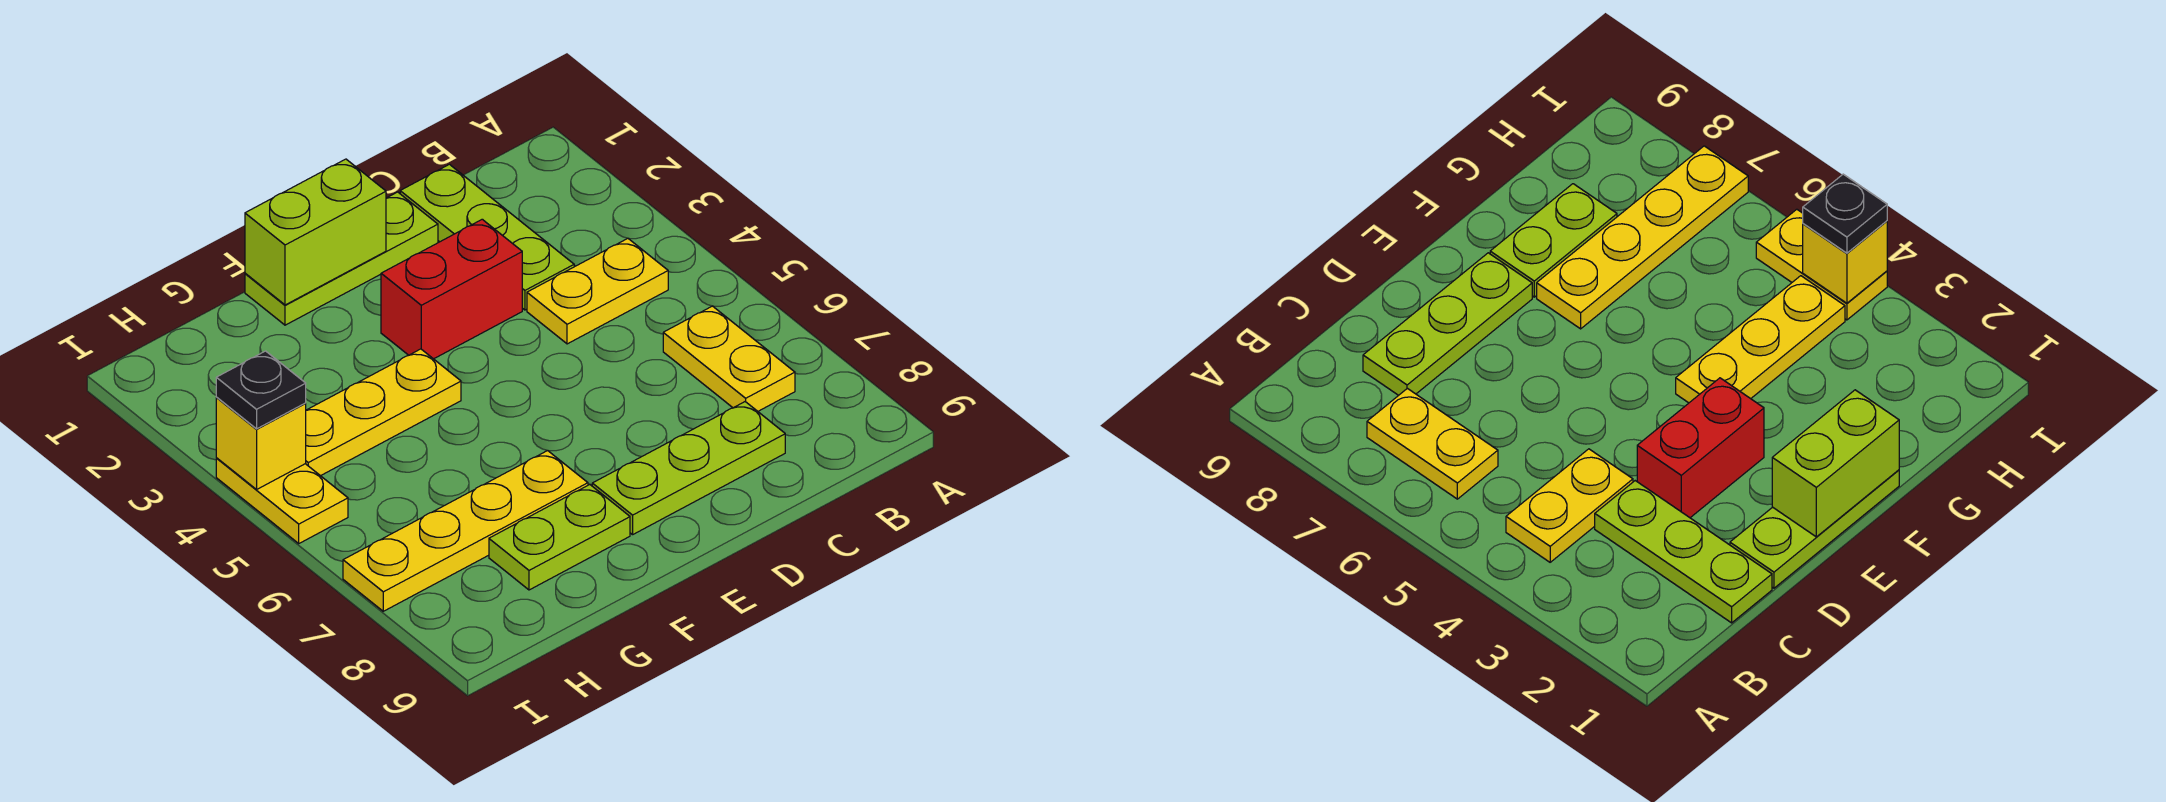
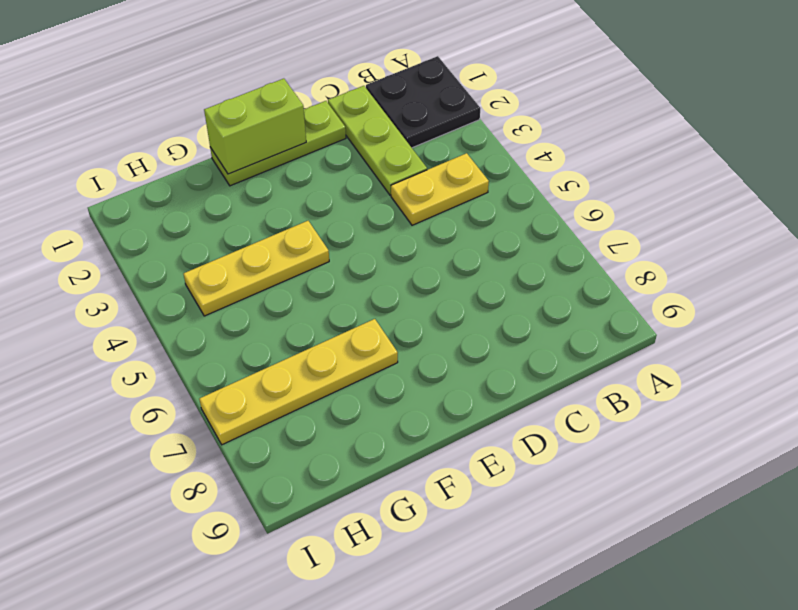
black plate A1:B2 level 1 -> none
none -> yellow plate B6:B7 level 1
none -> lime plate C8:E8 level 1
none -> red brick D3:E3 level 1

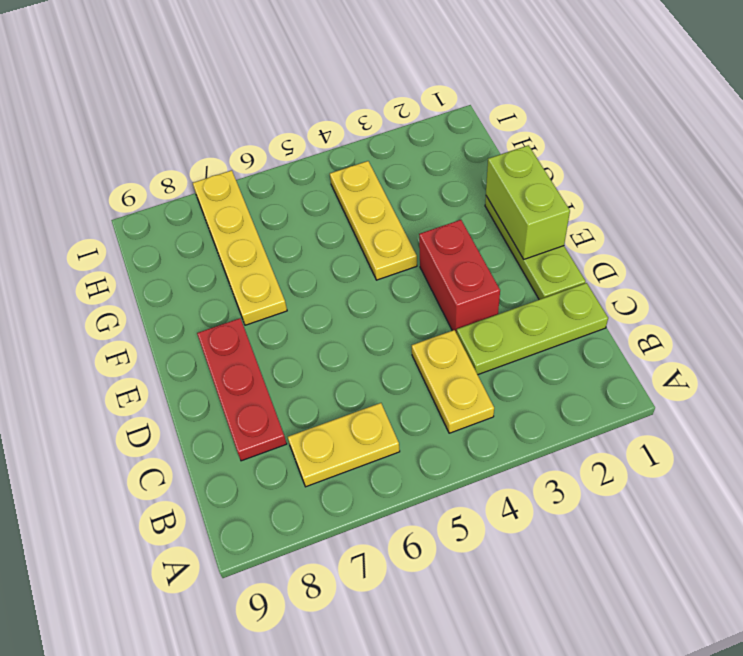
red plate C8:E8 level 1 -> lime plate C8:E8 level 1
none -> lime plate F8:G8 level 1
none -> yellow plate I4:I5 level 1
none -> yellow brick I4 level 2

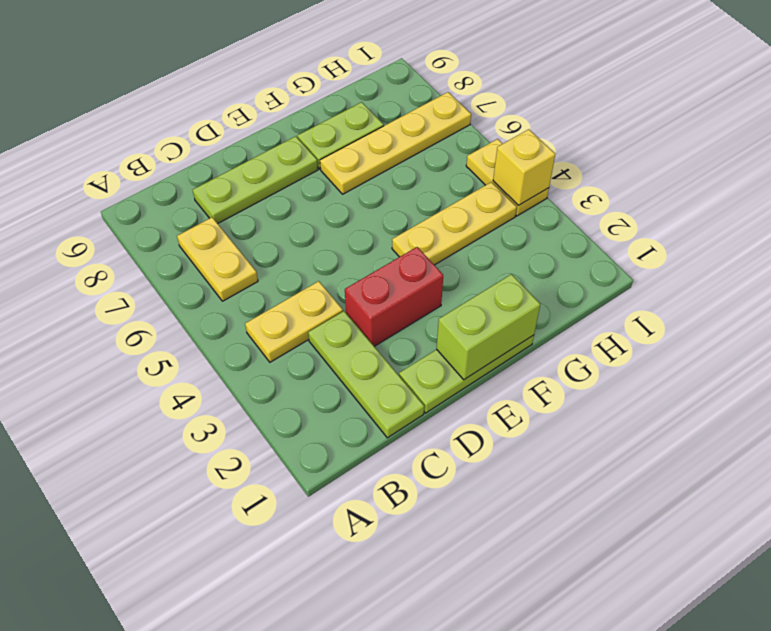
none -> black plate I4 level 3

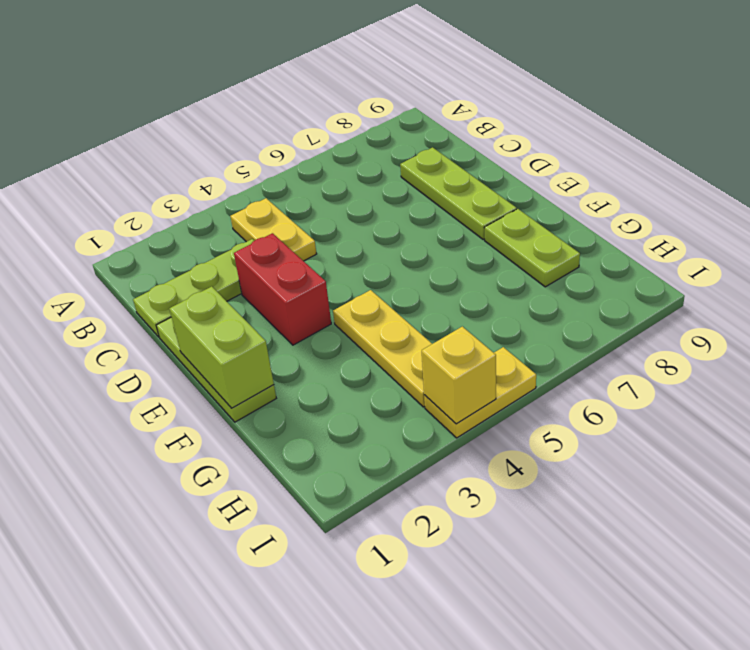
none -> yellow plate B6:B7 level 1
none -> yellow plate F7:I7 level 1
none -> black plate I4 level 3

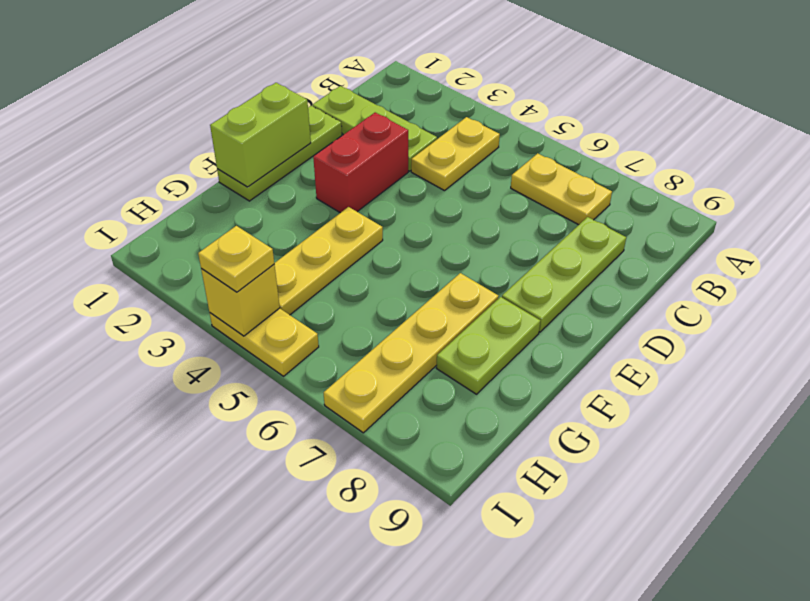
yellow plate I4 level 3 -> black plate I4 level 3

